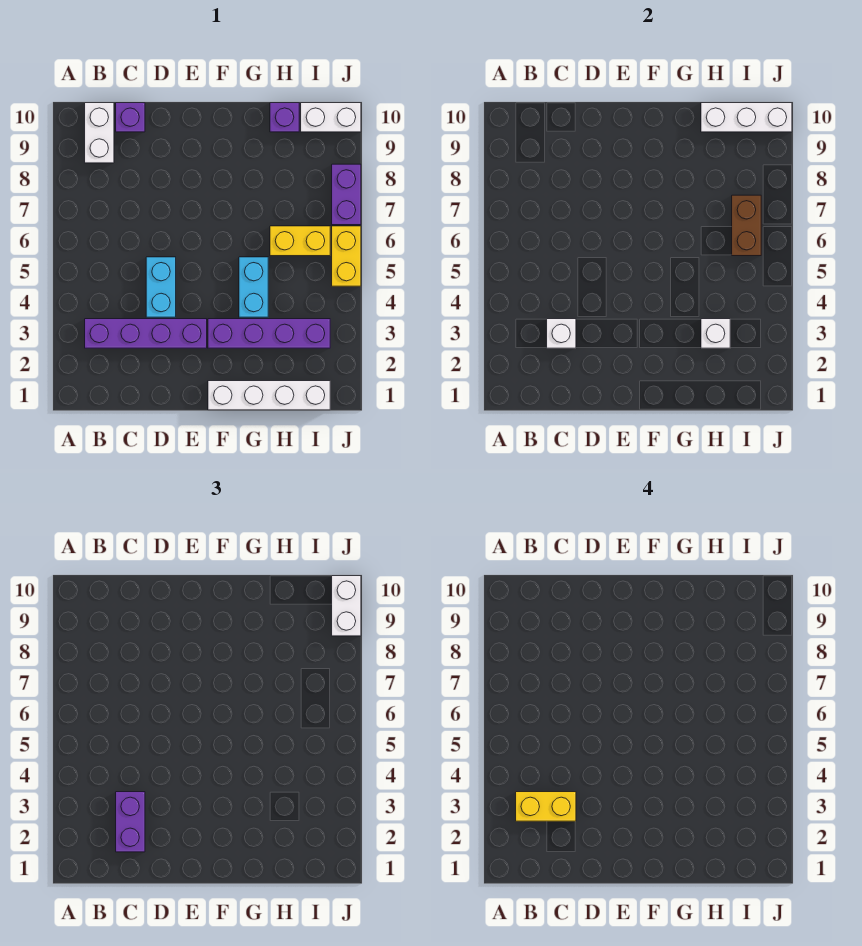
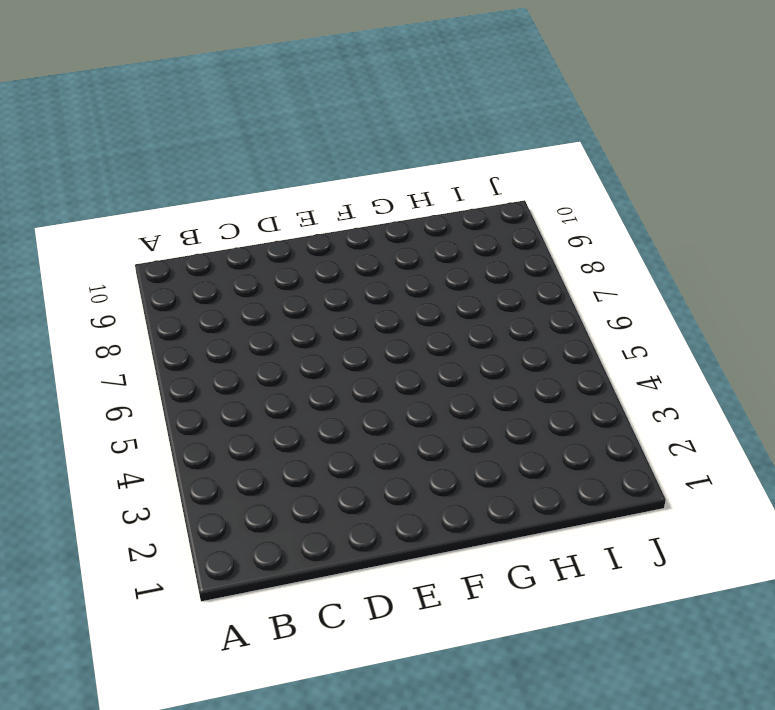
none -> purple brick B3:E3 level 1
none -> white brick B9:B10 level 1
none -> purple brick C10 level 1

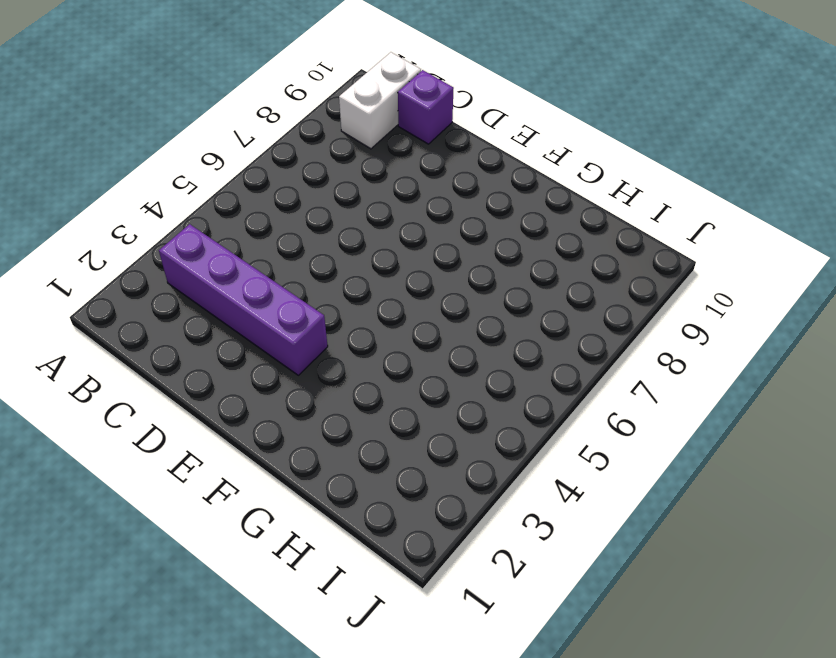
none -> cyan brick D4:D5 level 1
none -> white brick F1:I1 level 1
none -> purple brick F3:I3 level 1

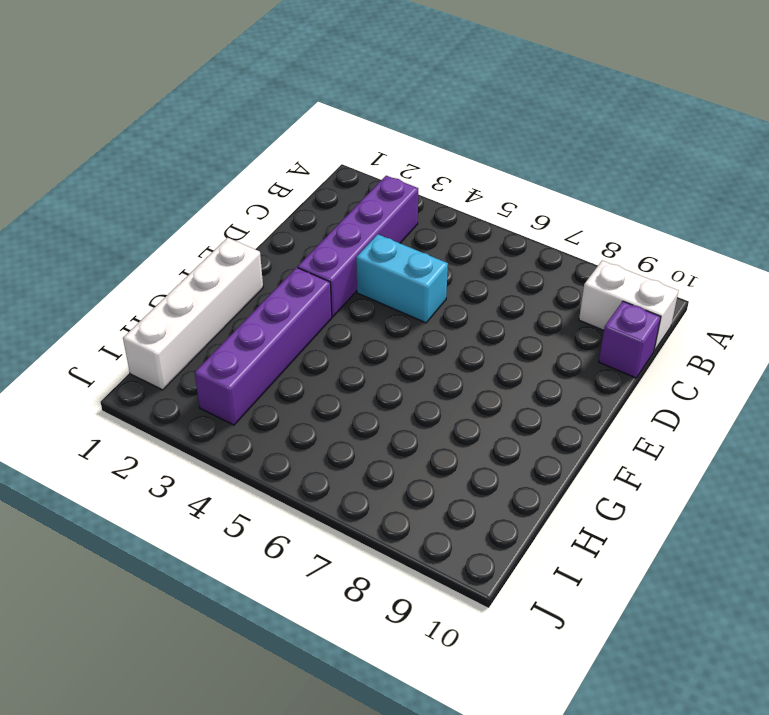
none -> cyan brick G4:G5 level 1
none -> yellow brick H6:I6 level 1
none -> purple brick H10 level 1

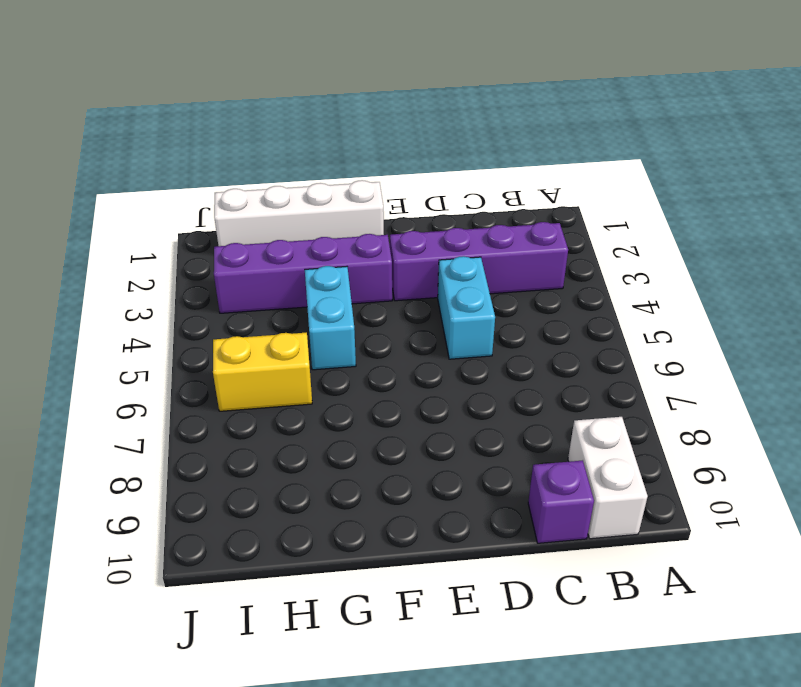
none -> purple brick H10 level 1
none -> white brick I10:J10 level 1
none -> yellow brick J5:J6 level 1

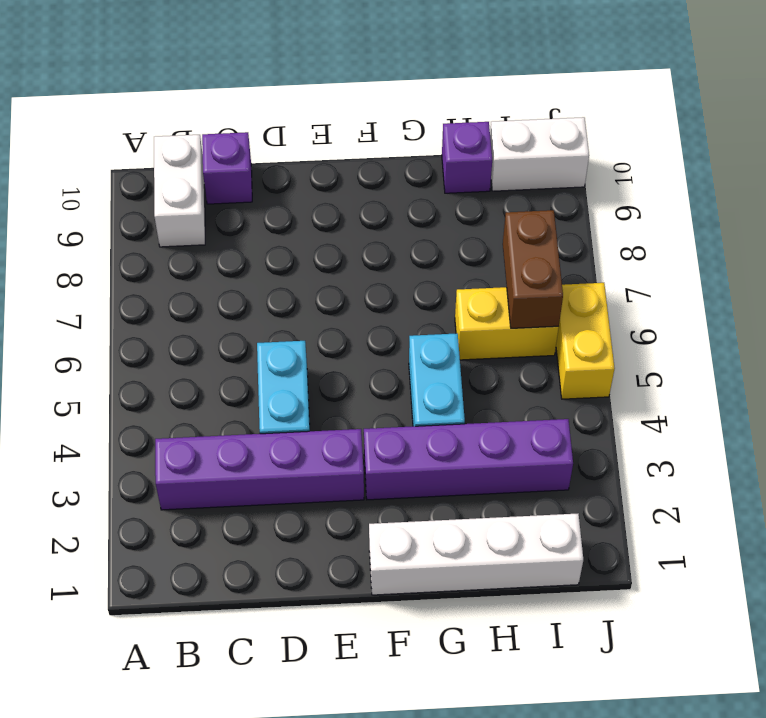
none -> purple brick J7:J8 level 1
none -> white brick C3 level 2
none -> white brick H3 level 2

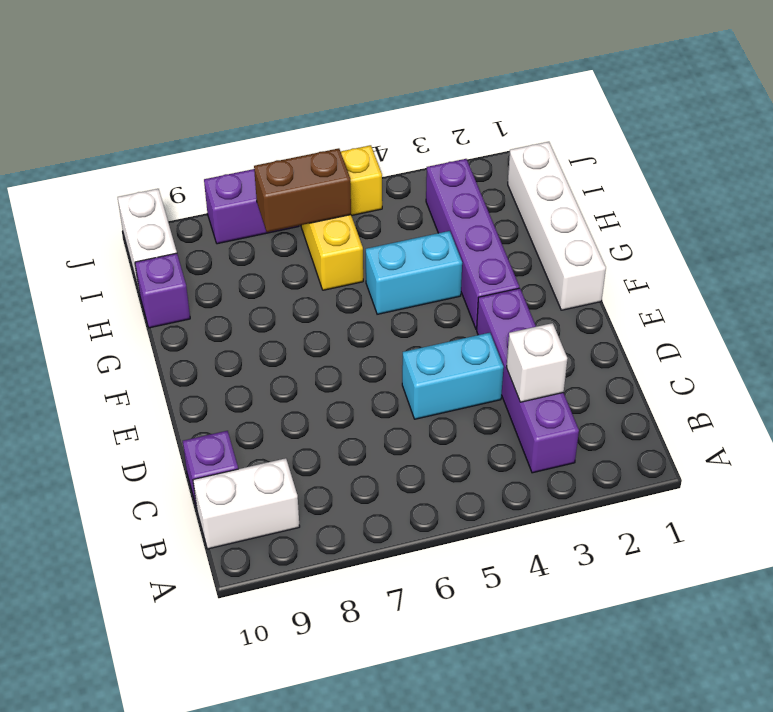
none -> white brick H3 level 2
none -> white brick H10:J10 level 2
none -> purple brick C2:C3 level 3

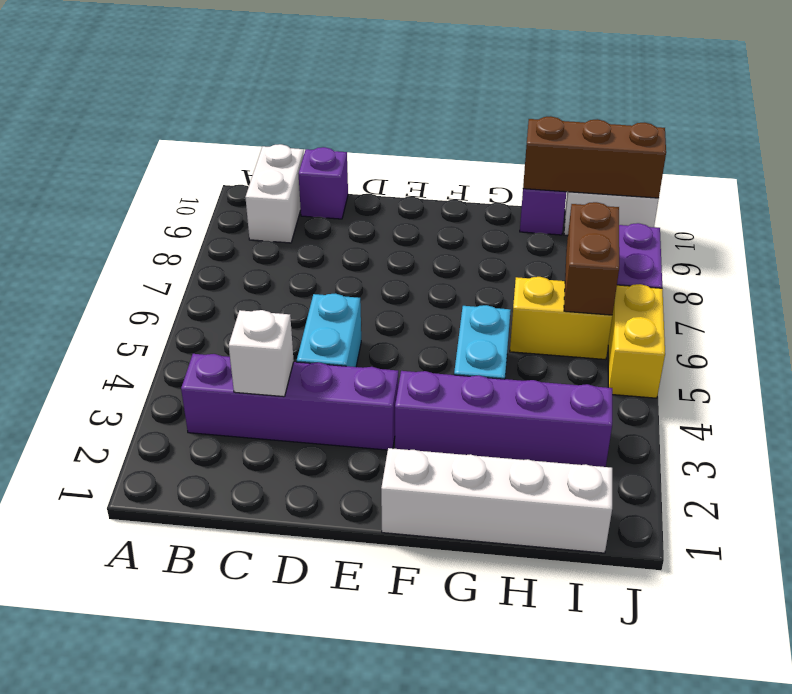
brown brick H10:J10 level 2 -> white brick H10:J10 level 2
none -> white brick H3 level 2
none -> purple brick C2:C3 level 3
none -> white brick J9:J10 level 3

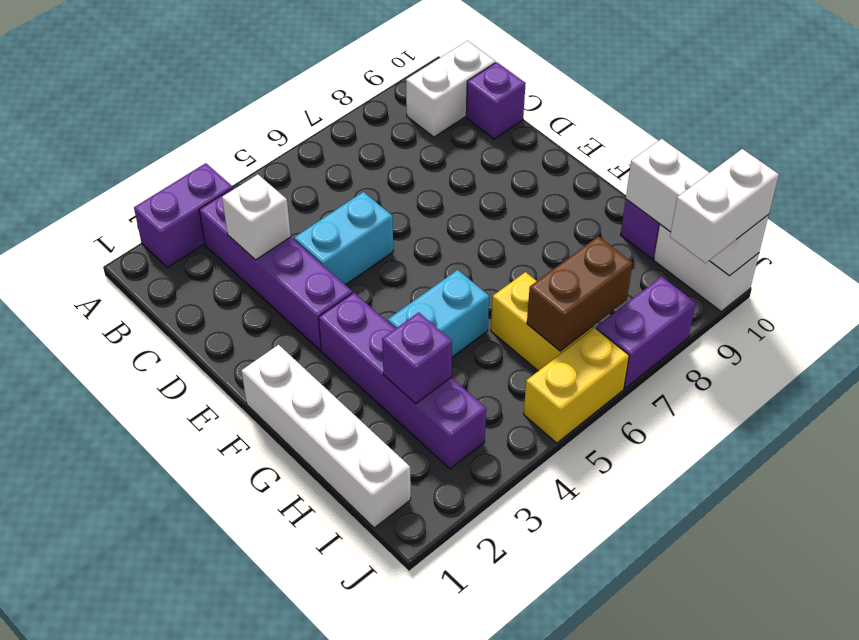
purple brick A2:A3 level 1 -> purple brick C2:C3 level 3
purple brick H3 level 2 -> white brick H3 level 2
none -> yellow brick B3:C3 level 4

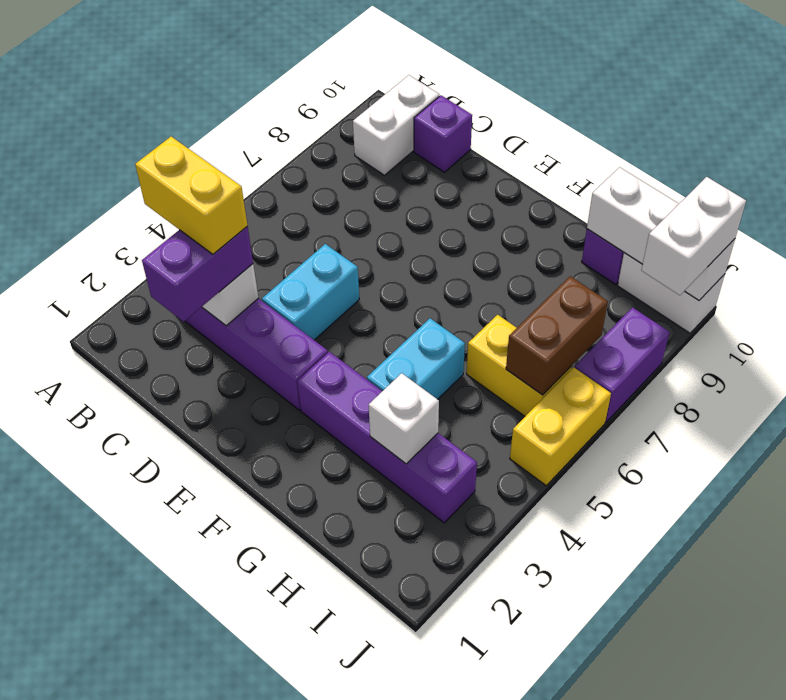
none -> white brick F1:I1 level 1

